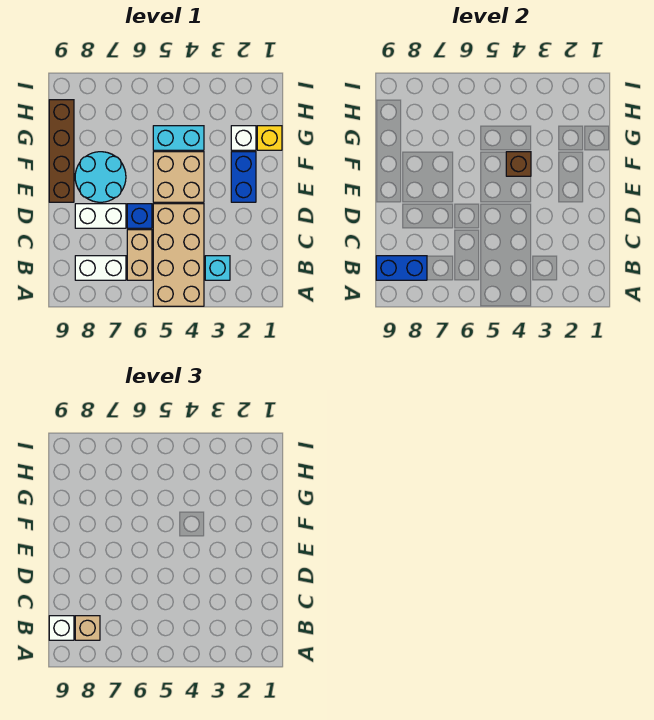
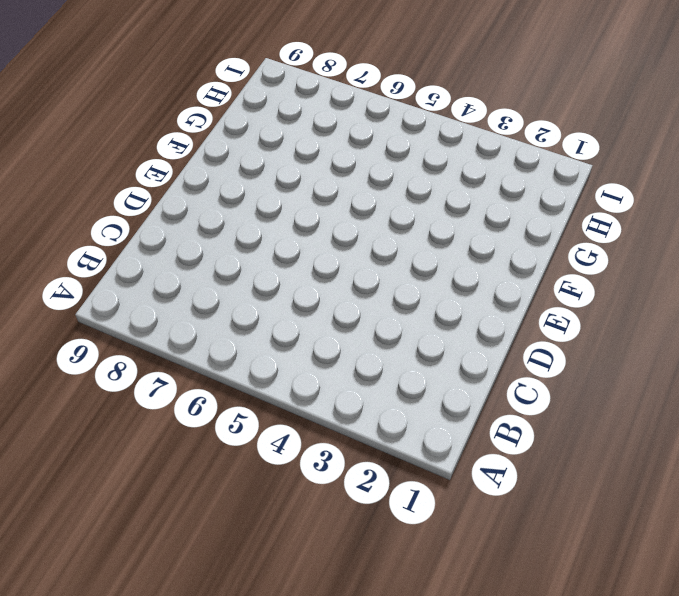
none -> tan brick A4:D5 level 1
none -> cyan brick B3 level 1
none -> tan brick B6:C6 level 1

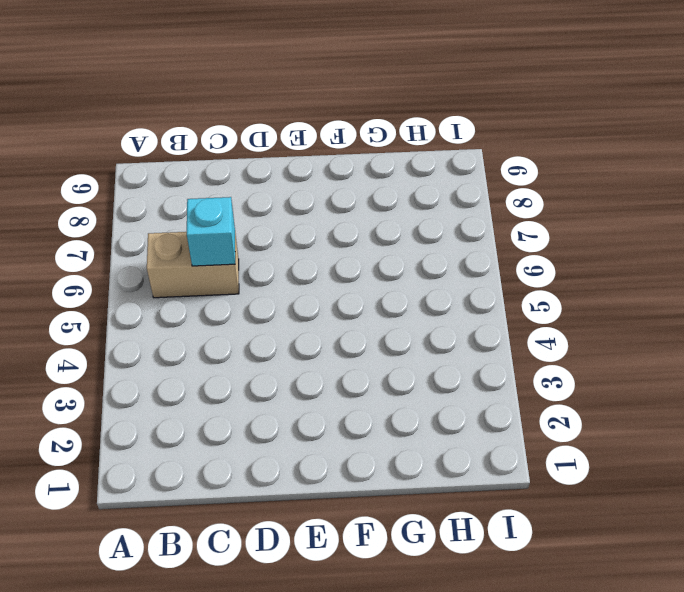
cyan brick C6 level 2 -> cyan brick B3 level 1
none -> tan brick A4:D5 level 1
none -> white brick B7:B8 level 1
none -> blue brick D6 level 1

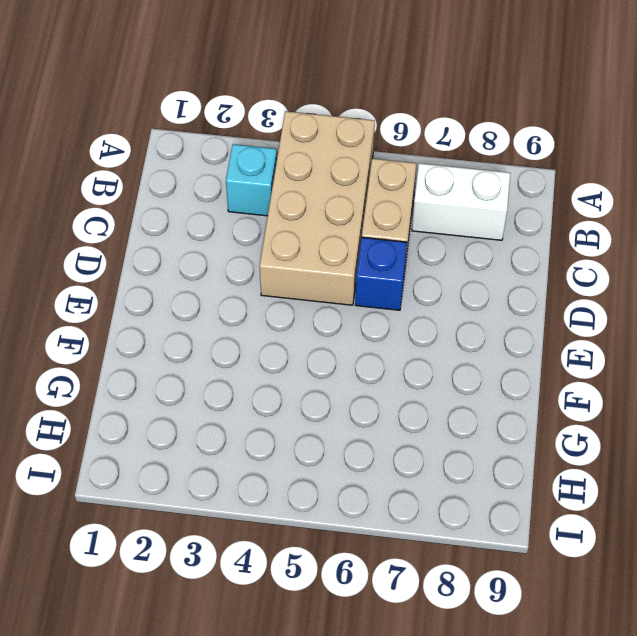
none -> white brick D7:D8 level 1
none -> blue brick E2:F2 level 1
none -> tan brick E4:F5 level 1

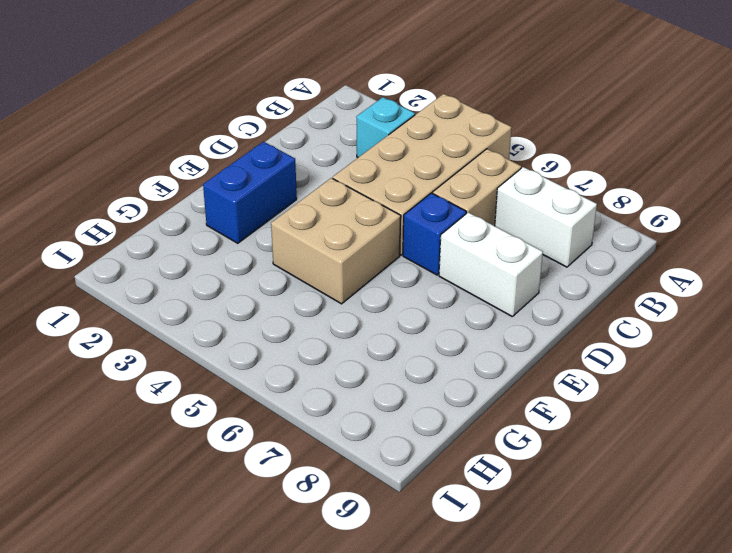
none -> cyan round brick E7:F8 level 1
none -> brown brick E9:H9 level 1
none -> yellow brick G1 level 1

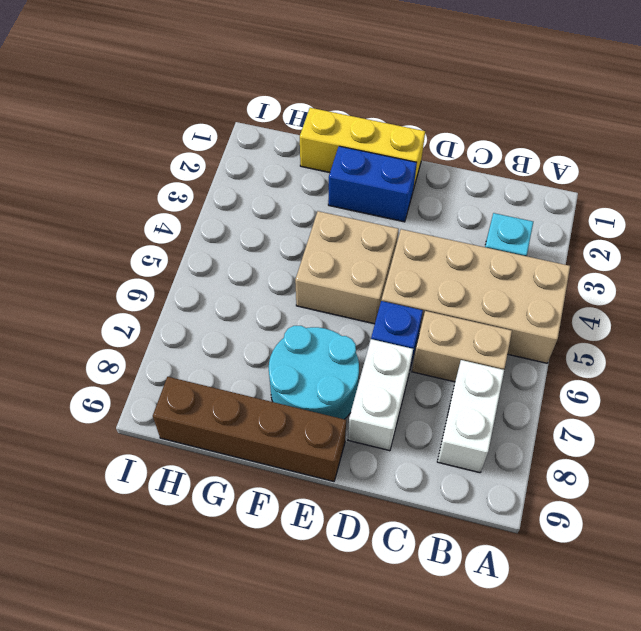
yellow brick E1:G1 level 1 -> yellow brick G1 level 1
none -> white brick G2 level 1
none -> cyan brick G4:G5 level 1
none -> blue brick B8:B9 level 2

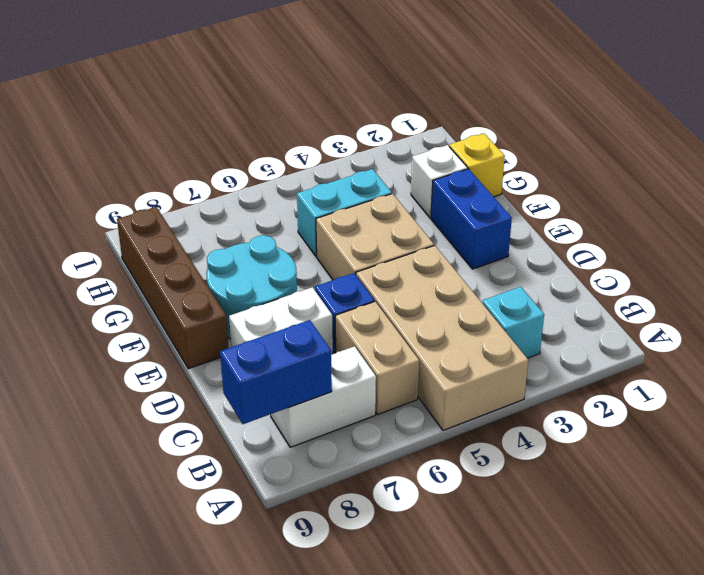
none -> brown brick F4 level 2
none -> tan brick B8 level 3
none -> white brick B9 level 3

